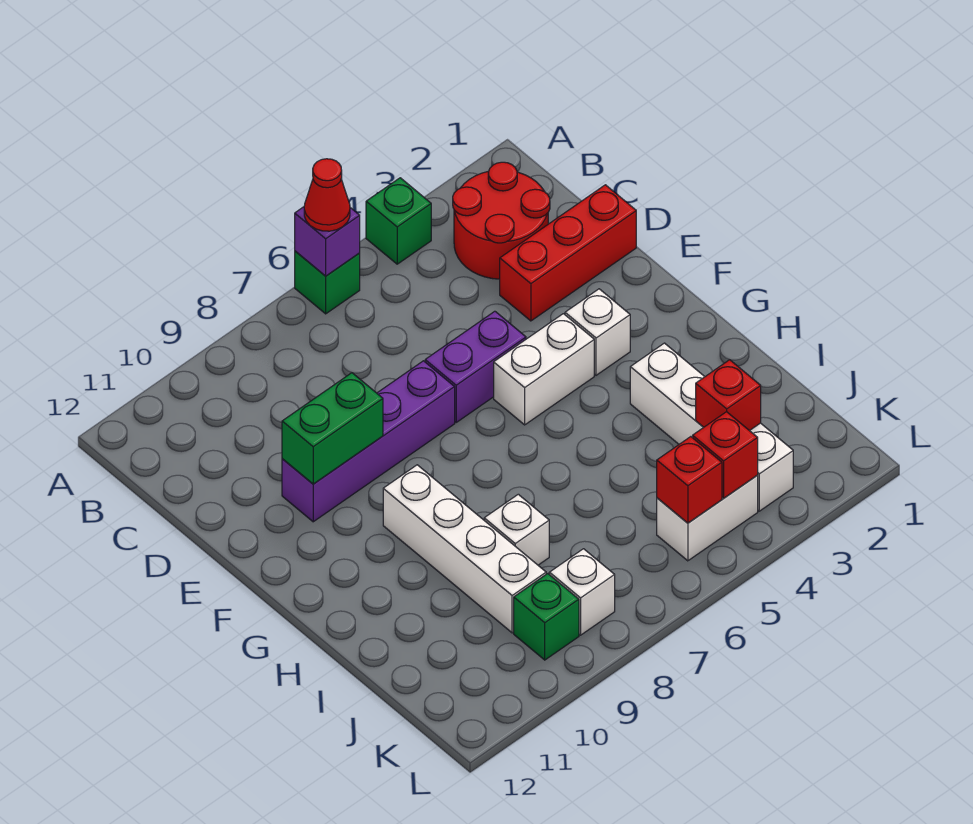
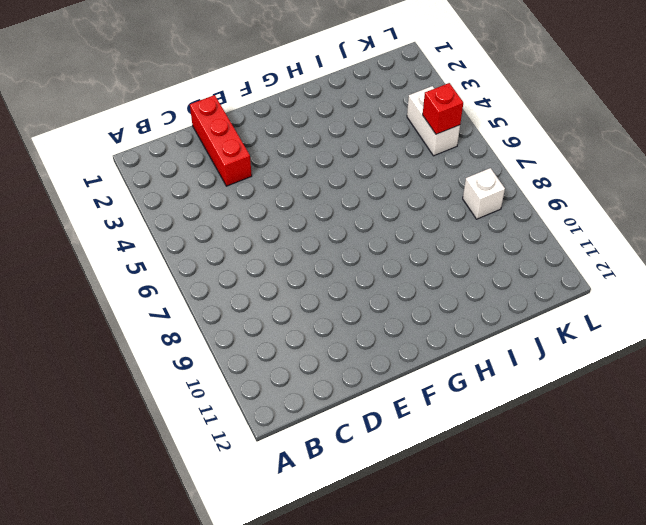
none -> green brick A4 level 1
none -> green brick A6 level 1
none -> red round brick B2:C3 level 1

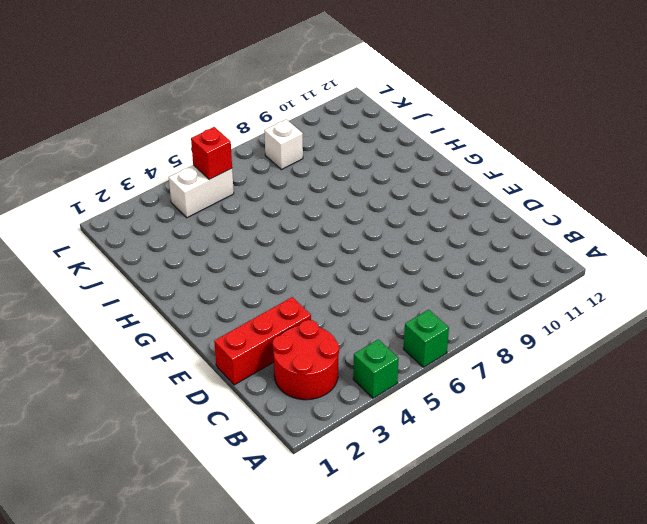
none -> purple brick E5:E6 level 1
none -> purple brick E7:E10 level 1
none -> white brick F3 level 1

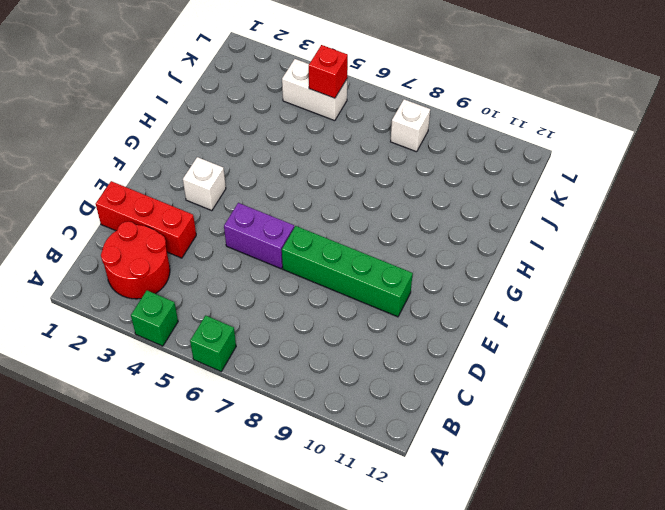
green brick E7:E10 level 1 -> purple brick E7:E10 level 1
none -> white brick F4:F5 level 1
none -> white brick G9:J9 level 1
none -> white brick H3:K3 level 1

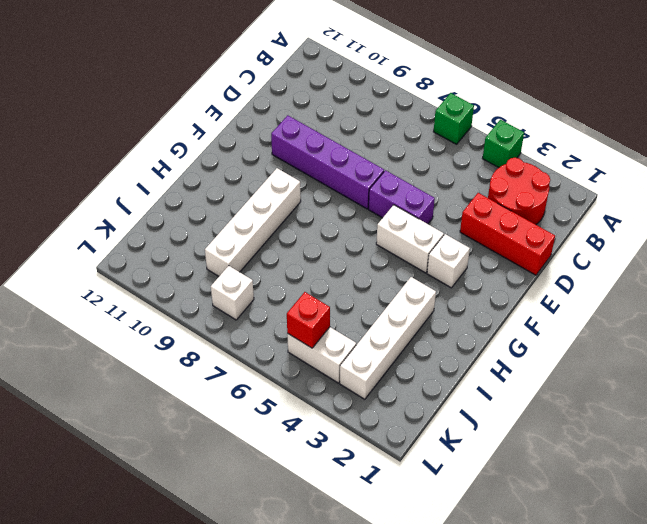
none -> white brick I8 level 1
none -> green brick K9 level 1
none -> purple brick A6 level 2

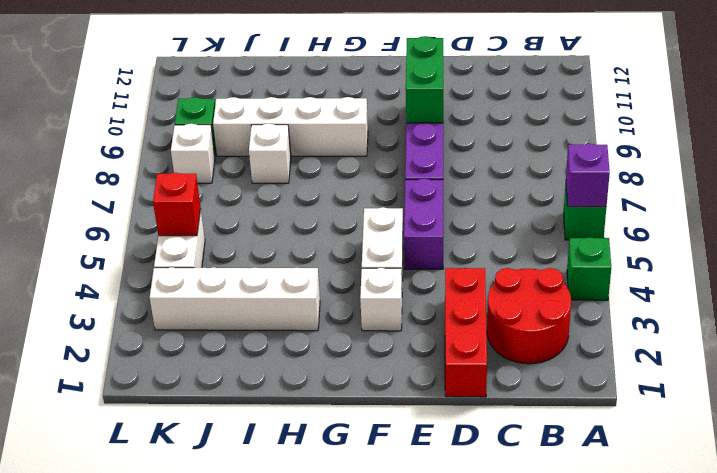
none -> red brick J3 level 2
none -> red brick K4 level 2
none -> red cone A6 level 3

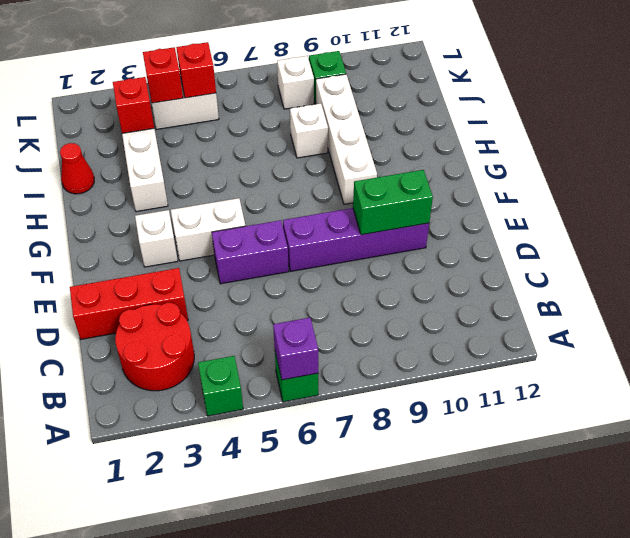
red cone I1 level 1 -> red cone A6 level 3

